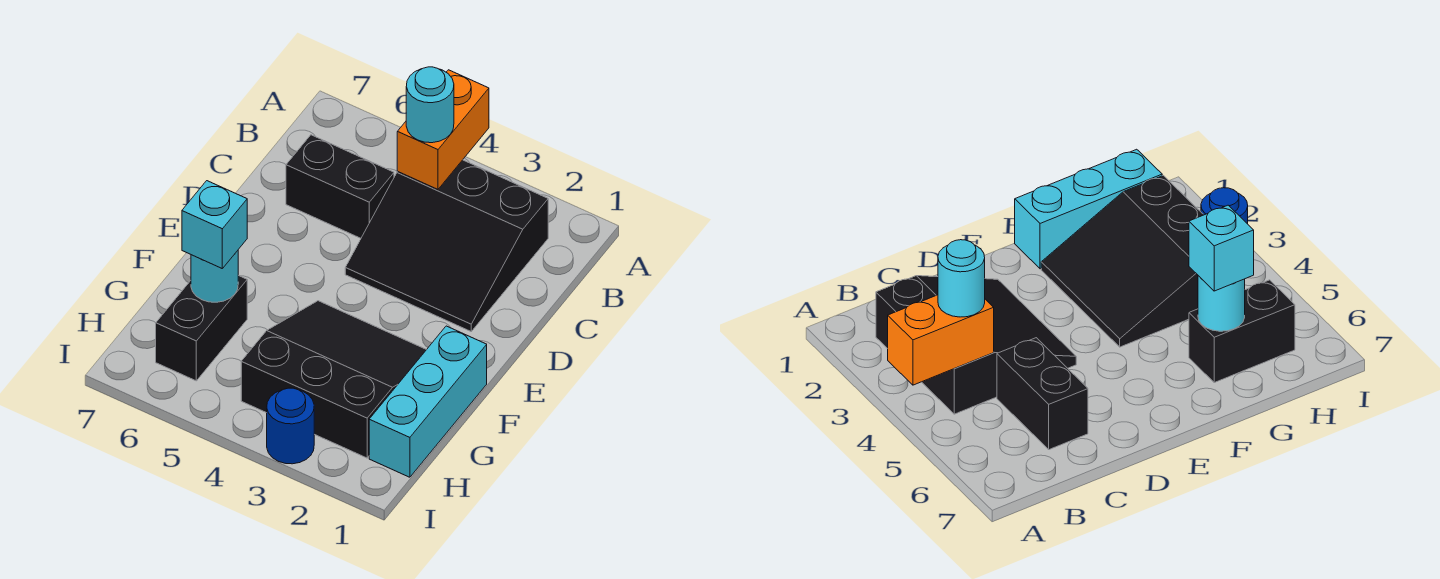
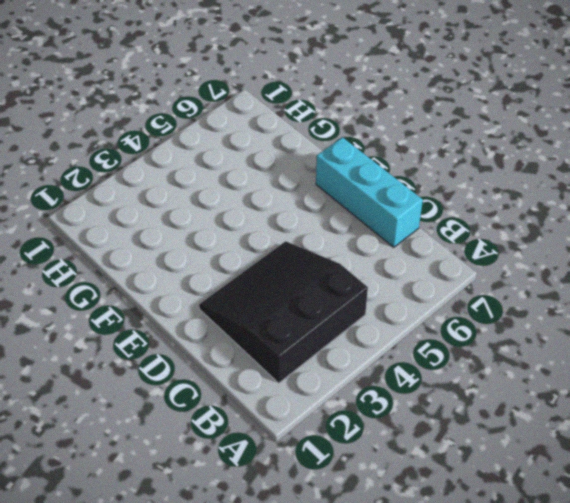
cyan brick C7:E7 level 1 -> cyan brick F1:H1 level 1
none -> black brick C5:C6 level 1
none -> black slope F2:H4 level 1 top H

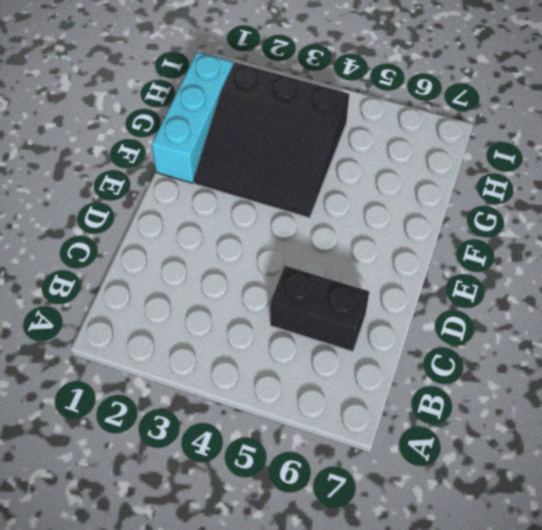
none -> black slope B2:D4 level 1 top B
none -> black brick G6:H6 level 1

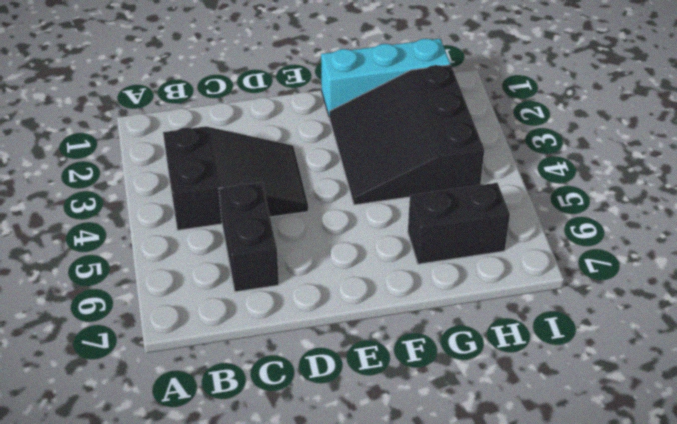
black slope B3:D4 level 1 top B -> black slope B2:D4 level 1 top B
none -> blue round brick I3 level 1
none -> orange brick A4:B4 level 2

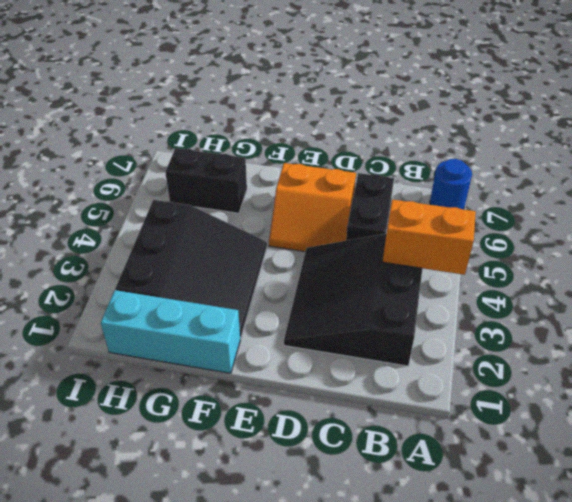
blue round brick A7 level 1 -> blue round brick I3 level 1
orange slope D5:E6 level 1 top 6 -> none
none -> cyan round brick G6 level 2
none -> cyan round brick B4 level 3

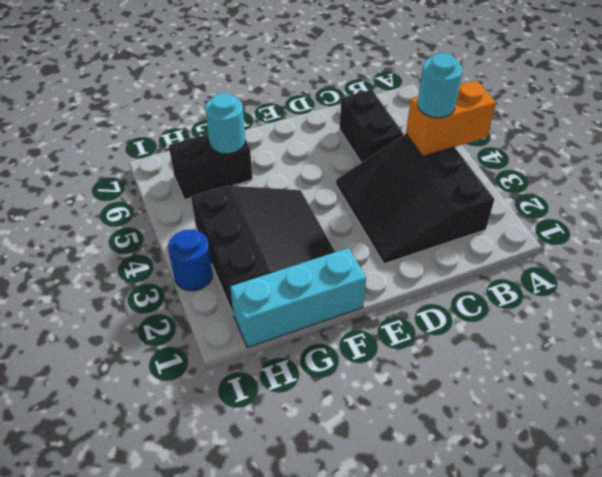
none -> cyan brick G6 level 3

